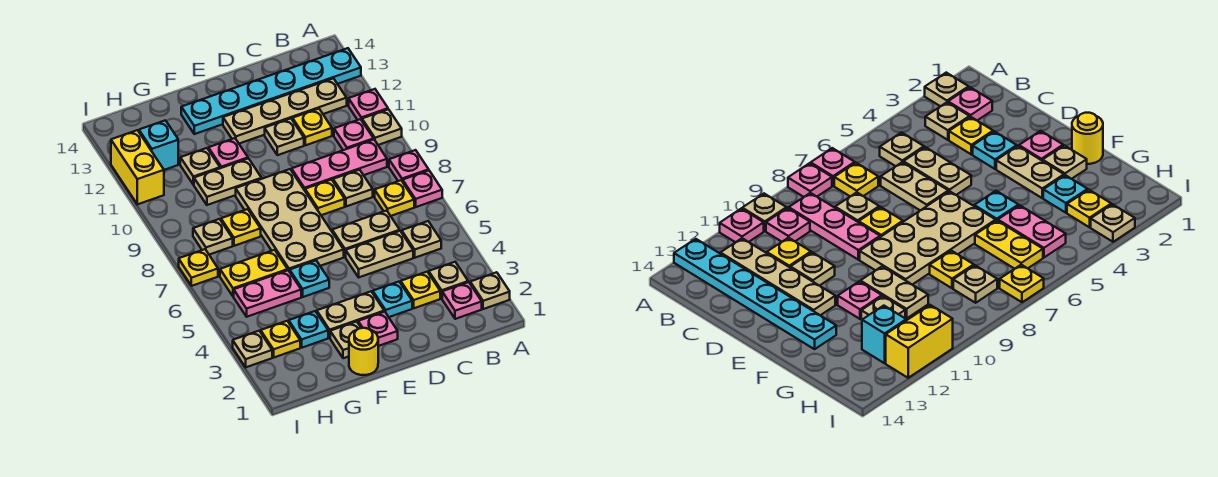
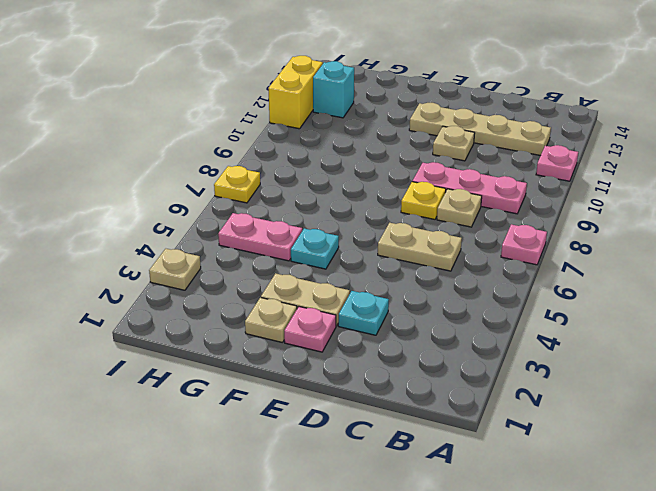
none -> tan plate A2 level 1
none -> pink plate A8 level 1
none -> tan plate A10 level 1
none -> cyan plate A13:F13 level 1

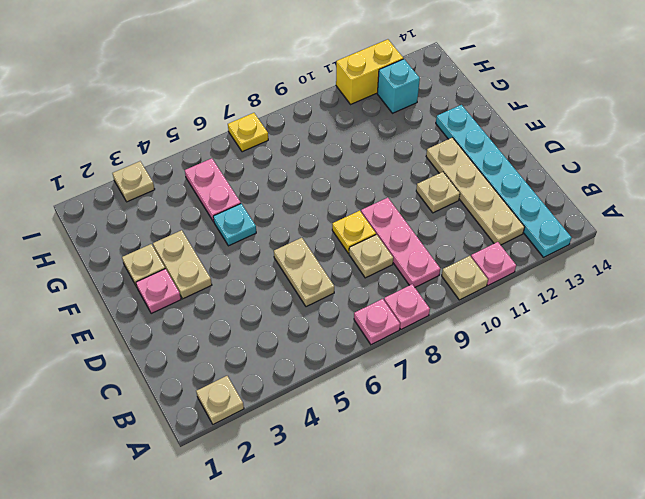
none -> pink plate B2 level 1
none -> tan plate B3 level 1
none -> tan plate B5 level 1
none -> yellow plate B7 level 1

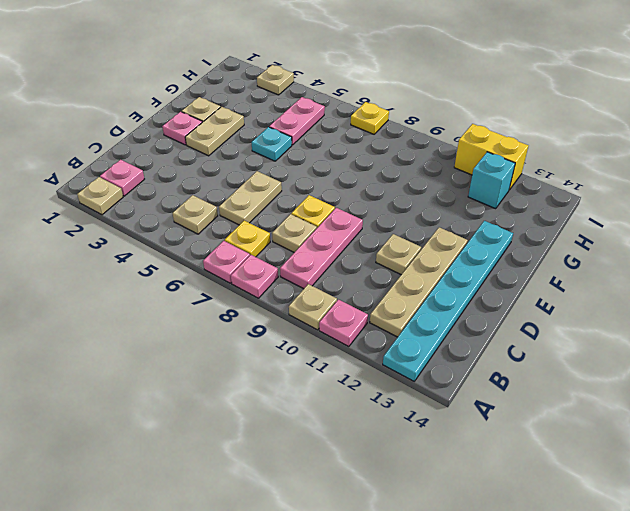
none -> tan plate B3 level 1
none -> pink plate B10 level 1
none -> yellow plate C3 level 1
none -> tan plate C5:D5 level 1

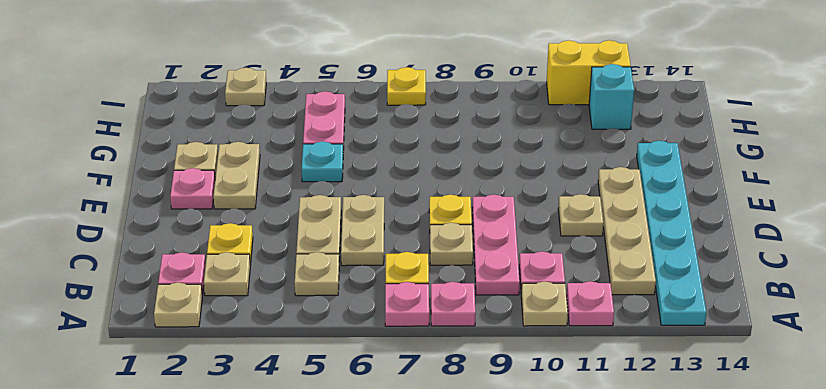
none -> yellow plate C11 level 1
none -> cyan plate D3 level 1
none -> tan plate E6:F9 level 1
none -> yellow round brick F1 level 1

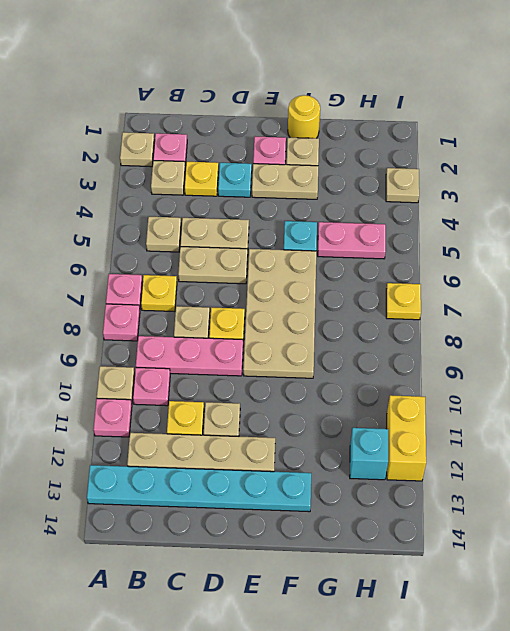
none -> tan plate F10:G10 level 1
none -> pink plate F11 level 1
none -> cyan plate G3 level 1
none -> yellow plate G6:H6 level 1

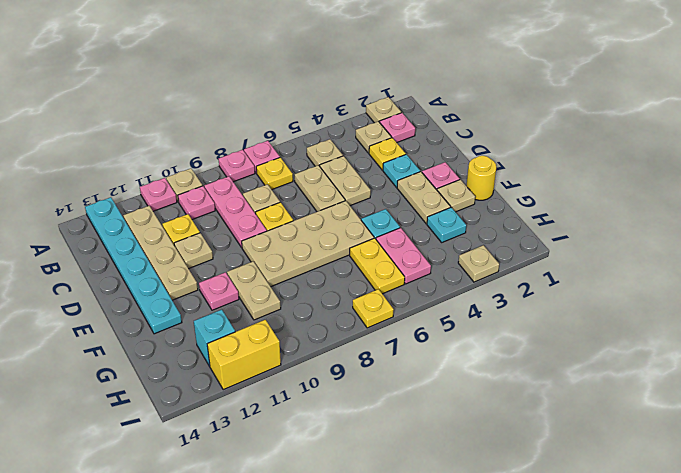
none -> yellow plate G8 level 1
none -> tan plate G11 level 1
none -> yellow plate H3 level 1
none -> tan plate H8 level 1

